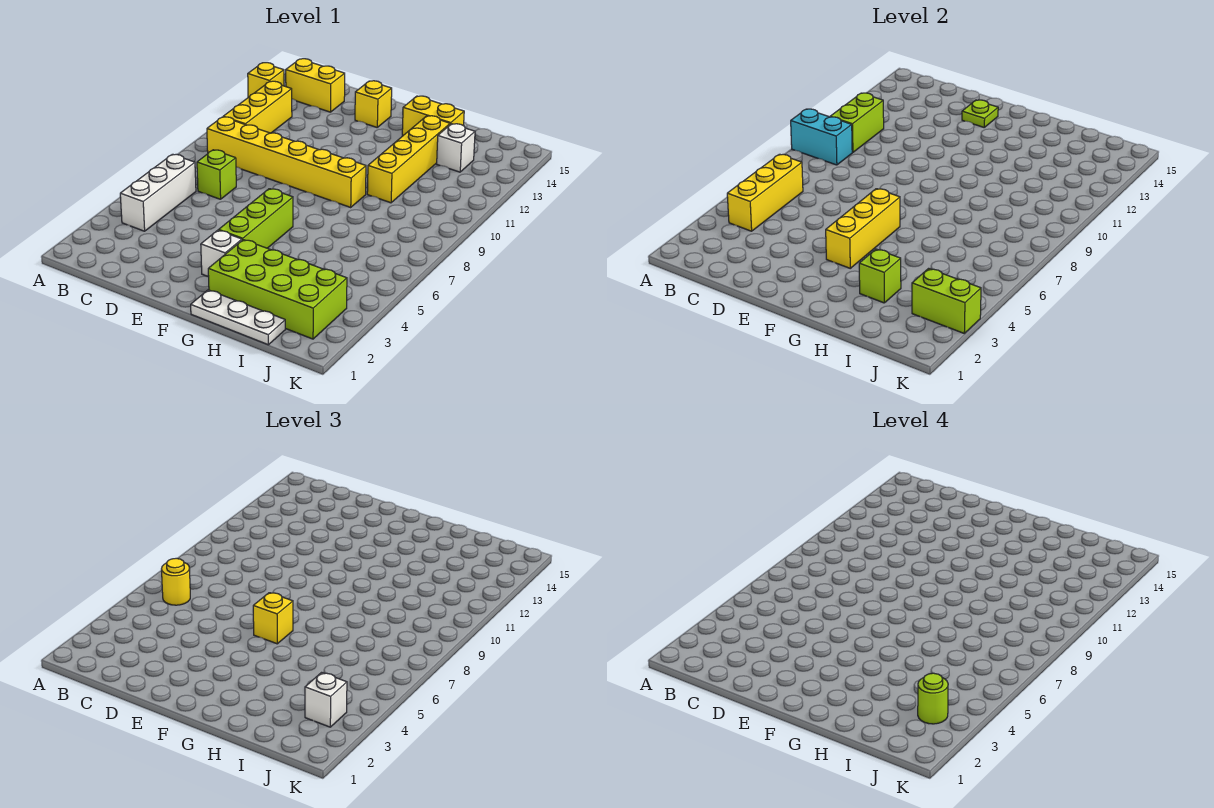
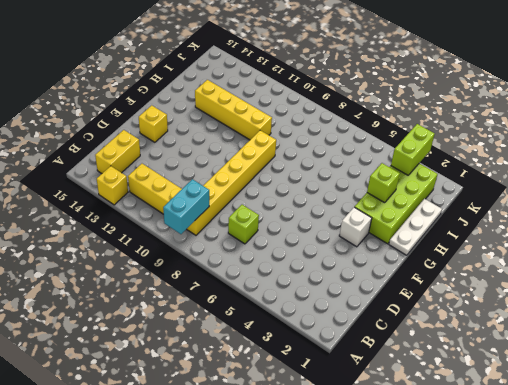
none -> white brick B4:B6 level 1
none -> lime brick F4:F6 level 1
none -> yellow brick G14:H14 level 1

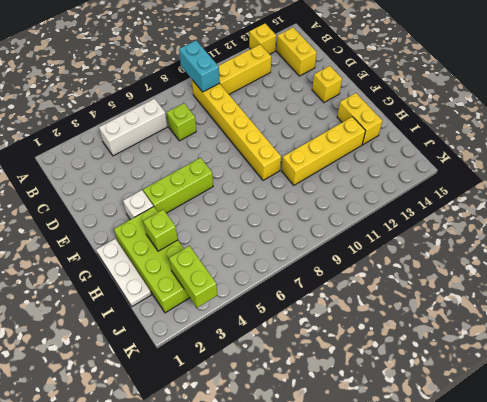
none -> white brick I13 level 1
none -> yellow brick B4:B6 level 2
none -> lime brick B10:B11 level 2

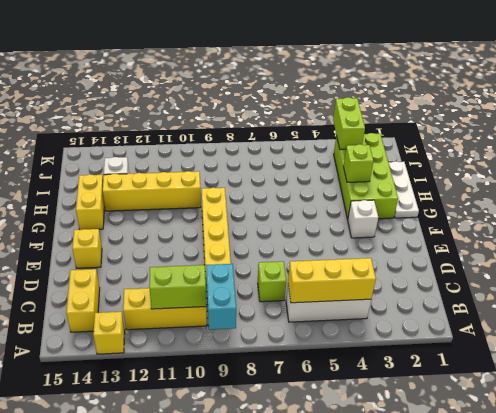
none -> lime brick F4:F6 level 1
none -> lime plate E14 level 2
none -> yellow brick F4:F6 level 2

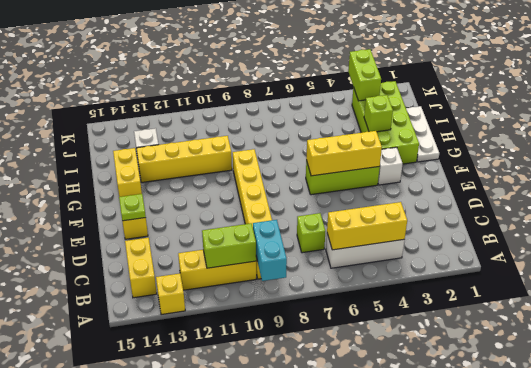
none -> yellow round brick B6 level 3
none -> yellow brick F6 level 3
none -> white brick J3 level 3

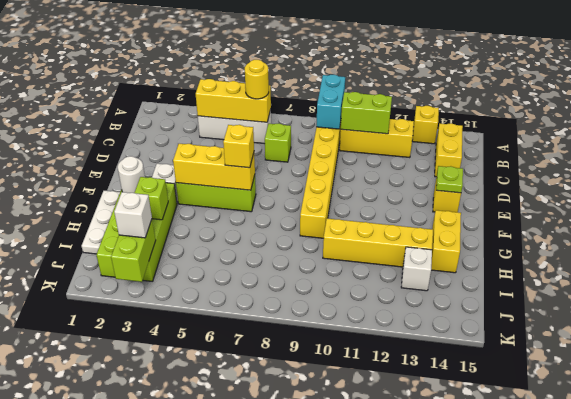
white round brick G2 level 2 -> none
none -> lime round brick J3 level 4

